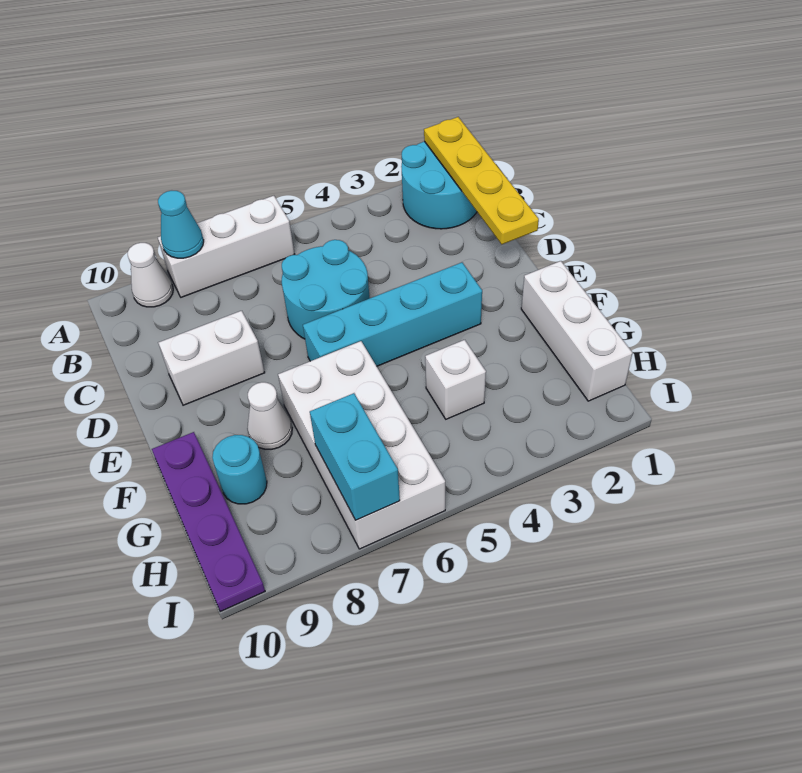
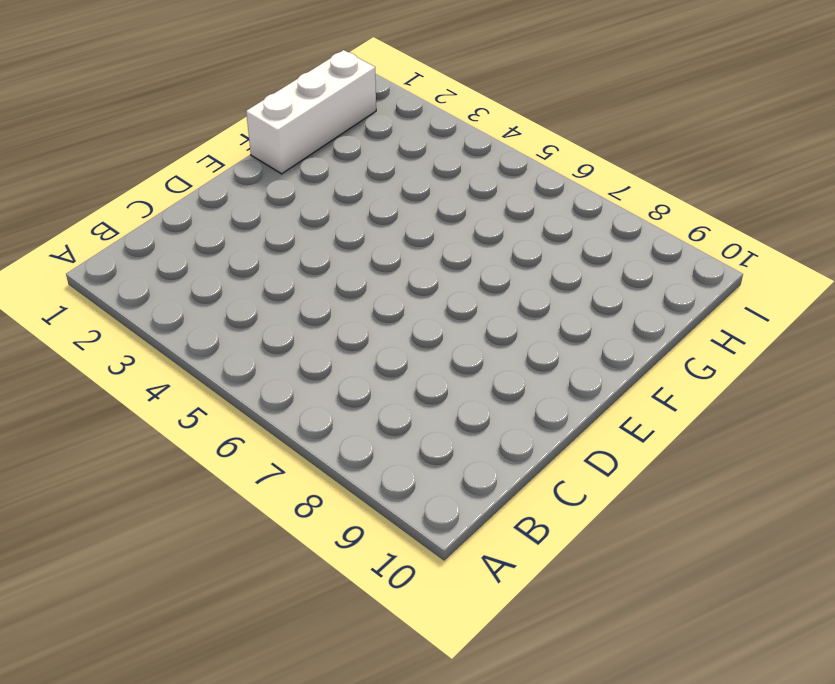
none -> cyan round brick A1:B2 level 1
none -> white brick A6:A8 level 1
none -> white cone A9 level 1

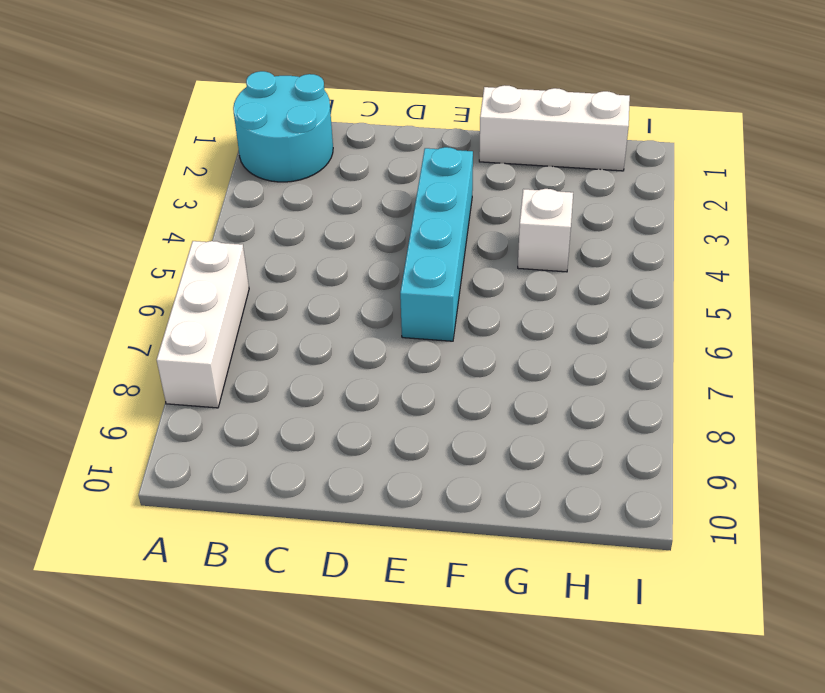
none -> white cone A9 level 1
none -> cyan round brick C5:D6 level 1
none -> white brick D8:D9 level 1

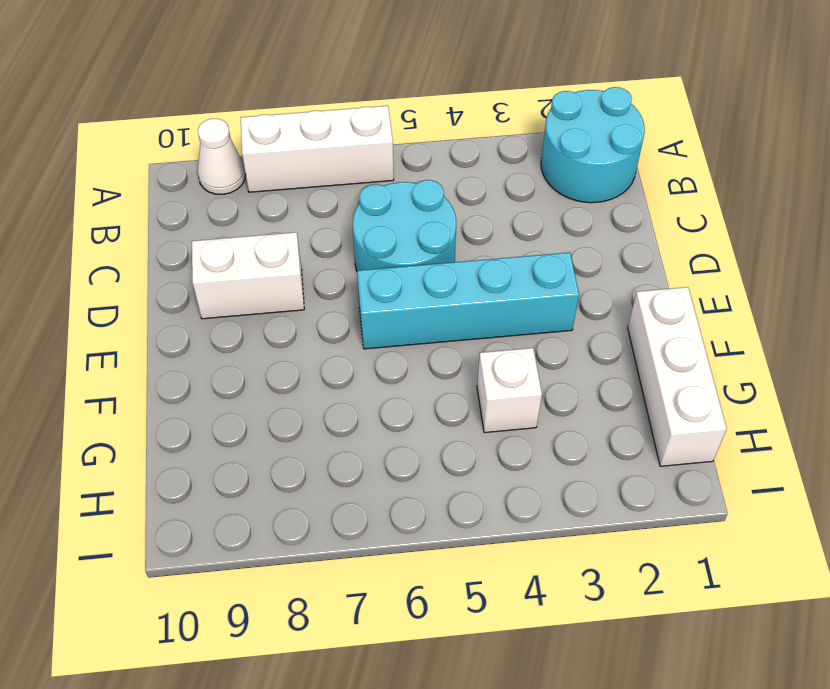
none -> white brick F6:I7 level 1
none -> white cone F8 level 1
none -> purple plate F10:I10 level 1

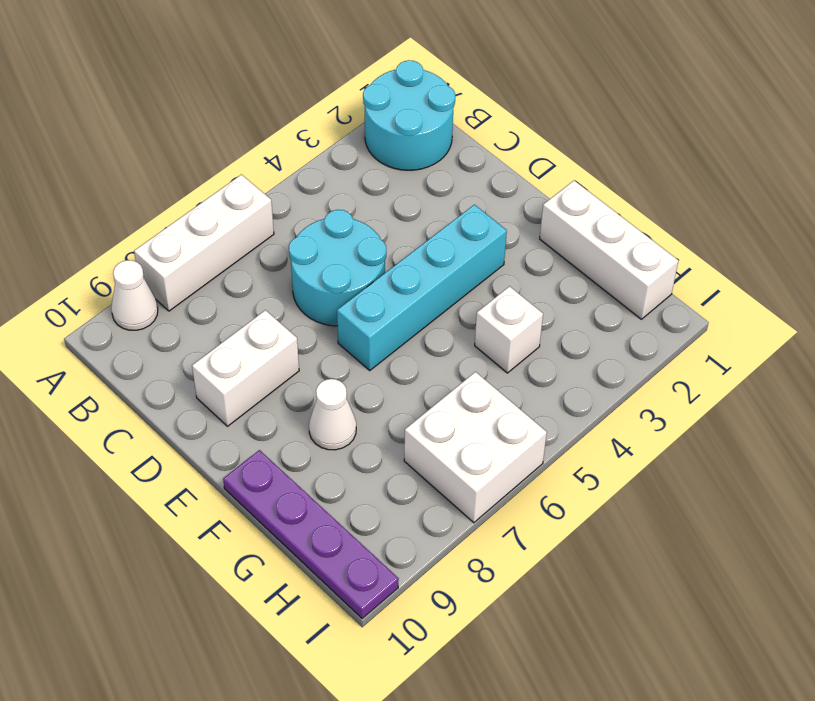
white brick H6:I7 level 1 -> white brick F6:I7 level 1
none -> cyan round brick G9 level 1
none -> yellow plate A1:D1 level 2
none -> cyan cone A8 level 2

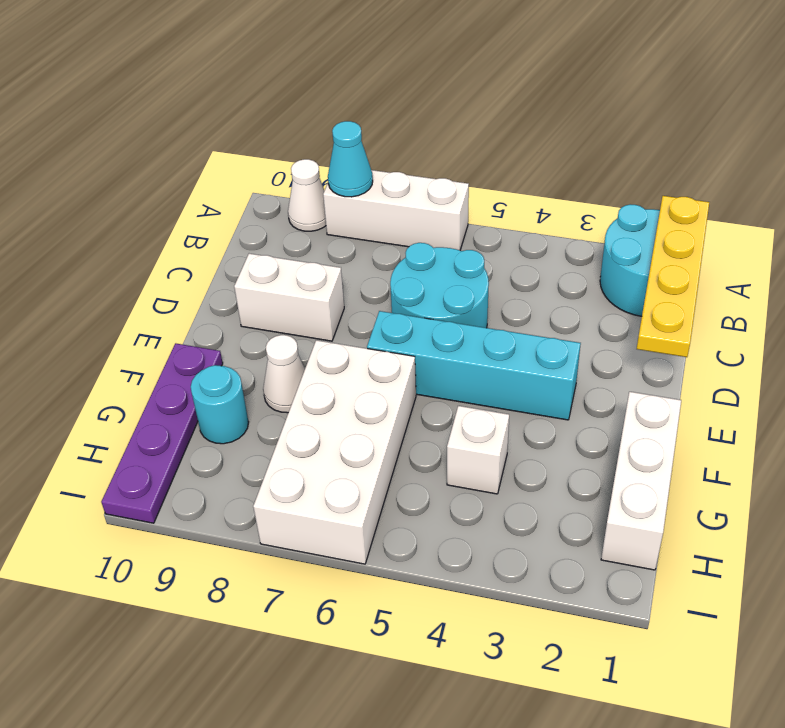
none -> cyan brick H7:I7 level 2

